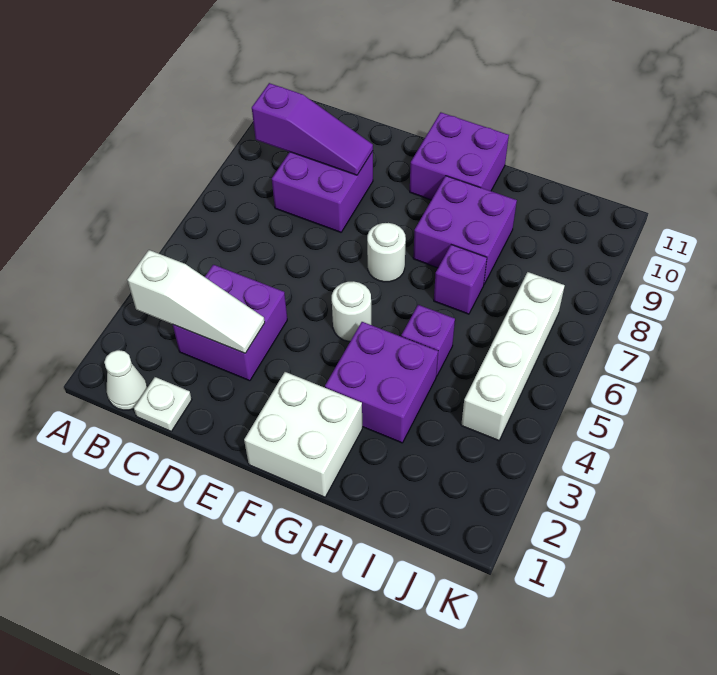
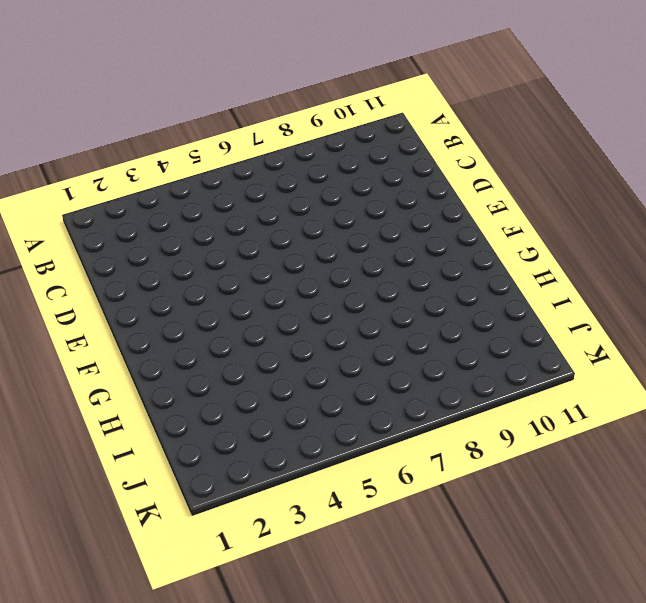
none -> white cone B1 level 1
none -> white plate C1 level 1
none -> purple brick C3:D4 level 1

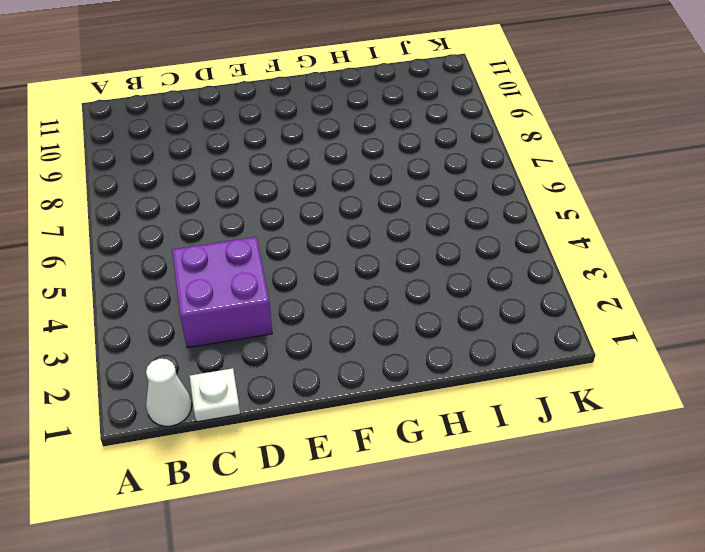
none -> purple brick C8:D9 level 1
none -> white brick F1:G2 level 1
none -> white round brick F5 level 1

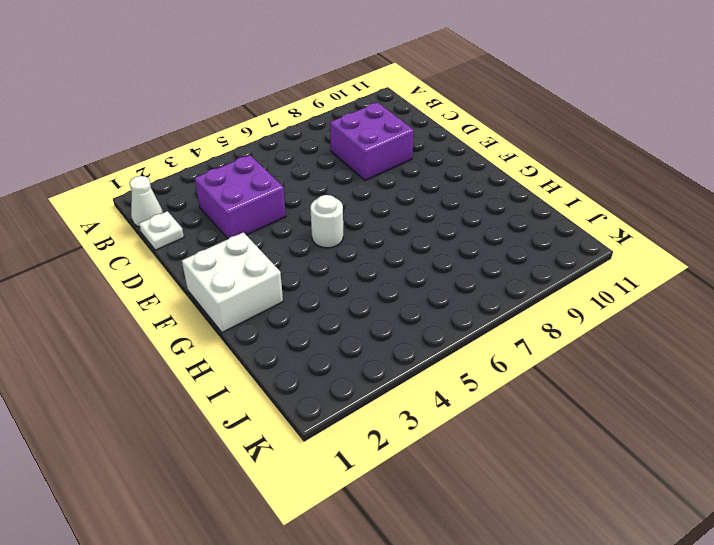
none -> white round brick F7 level 1
none -> purple brick F10:G11 level 1
none -> purple brick G3:H4 level 1

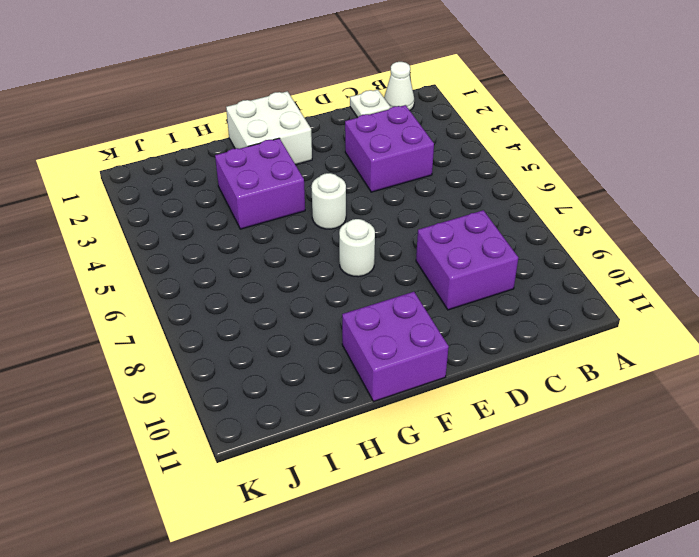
none -> purple brick G8:H9 level 1
none -> purple brick H5 level 1
none -> purple brick H7 level 1

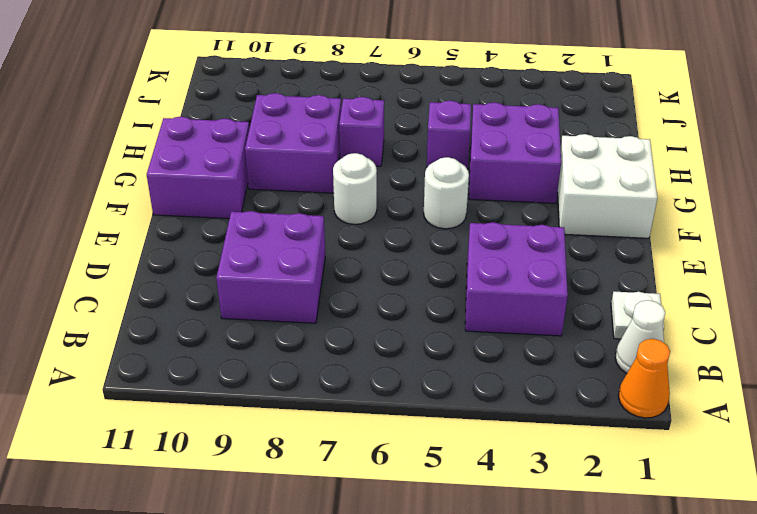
orange cone A1 level 1 -> none
none -> white brick J4:J7 level 1
none -> white slope B3:D3 level 2 top B
none -> purple slope B9:D9 level 2 top B

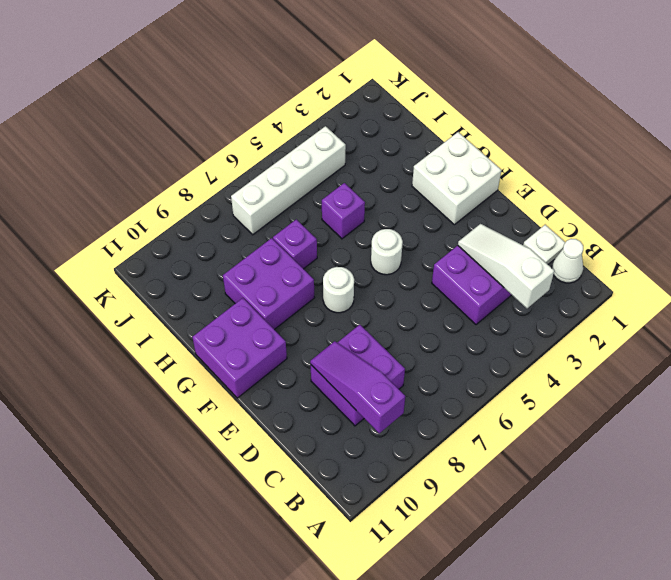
none -> purple brick G3:H4 level 1

